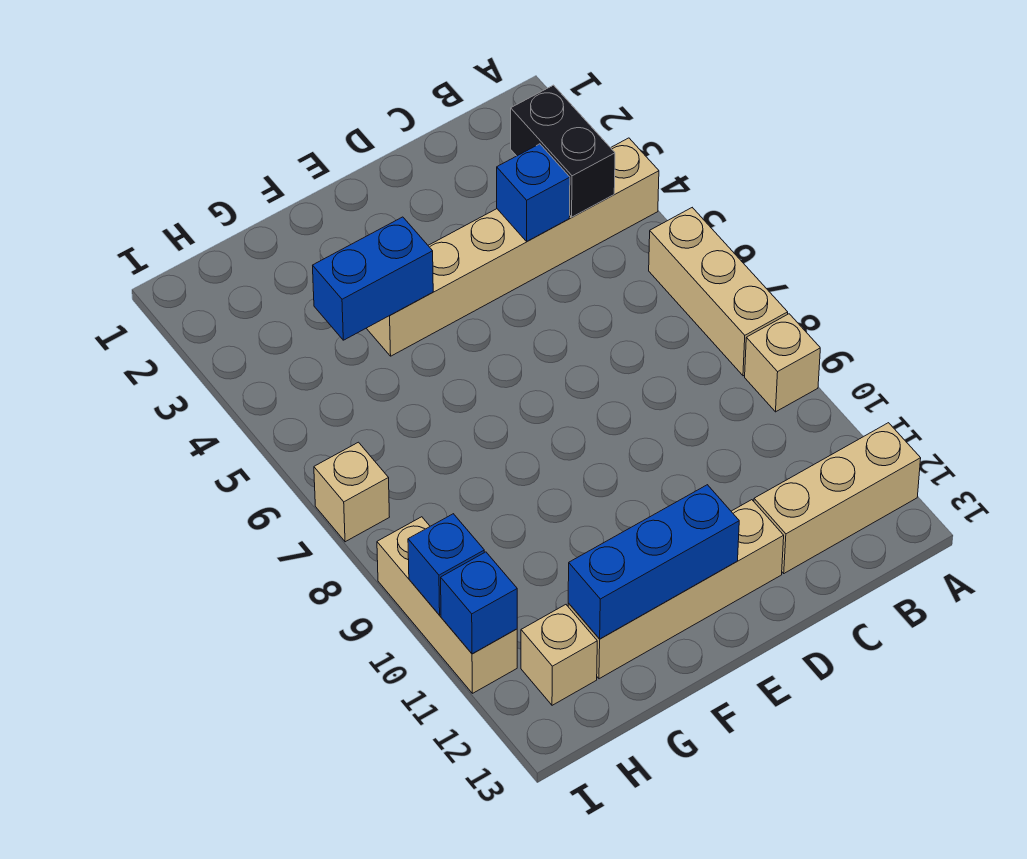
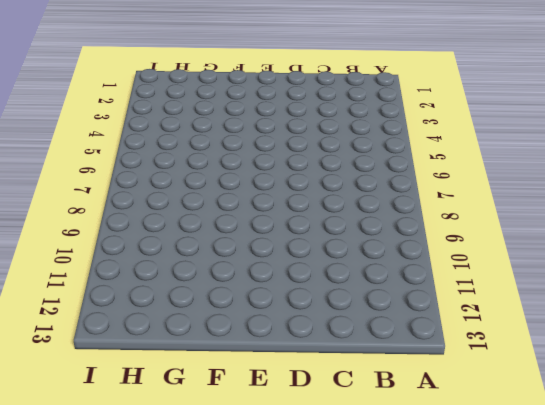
none -> tan brick A4:F4 level 1
none -> tan brick A6:A8 level 1
none -> tan brick A9 level 1

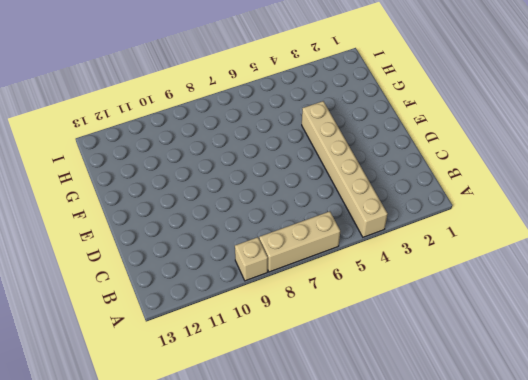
none -> tan brick A12:C12 level 1
none -> tan brick D12:G12 level 1
none -> tan brick H12 level 1

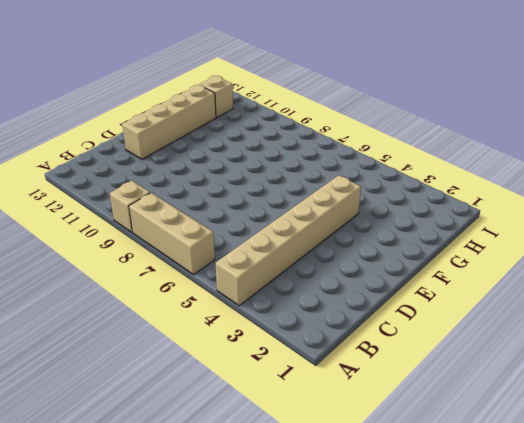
none -> tan brick A12:C12 level 1
none -> tan brick I7 level 1
none -> tan brick I9:I11 level 1

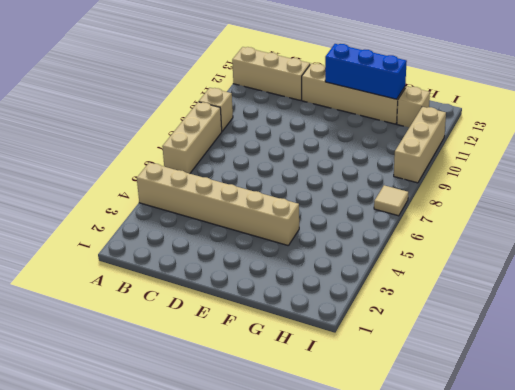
tan tile I7 level 1 -> tan brick I7 level 1
none -> black brick B3:B4 level 2
none -> blue brick C4 level 2
none -> blue brick F4:G4 level 2

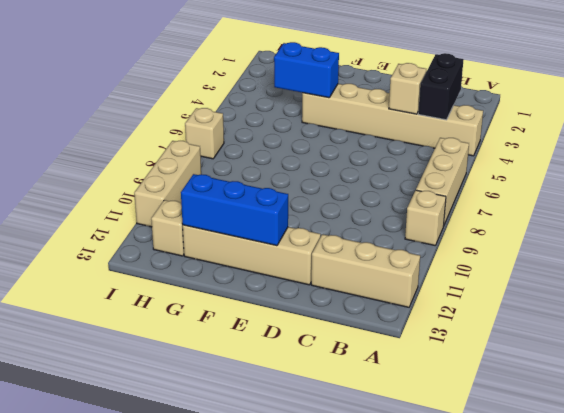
tan brick C4 level 2 -> blue brick C4 level 2
none -> blue brick I10 level 2
none -> blue brick I11 level 2

